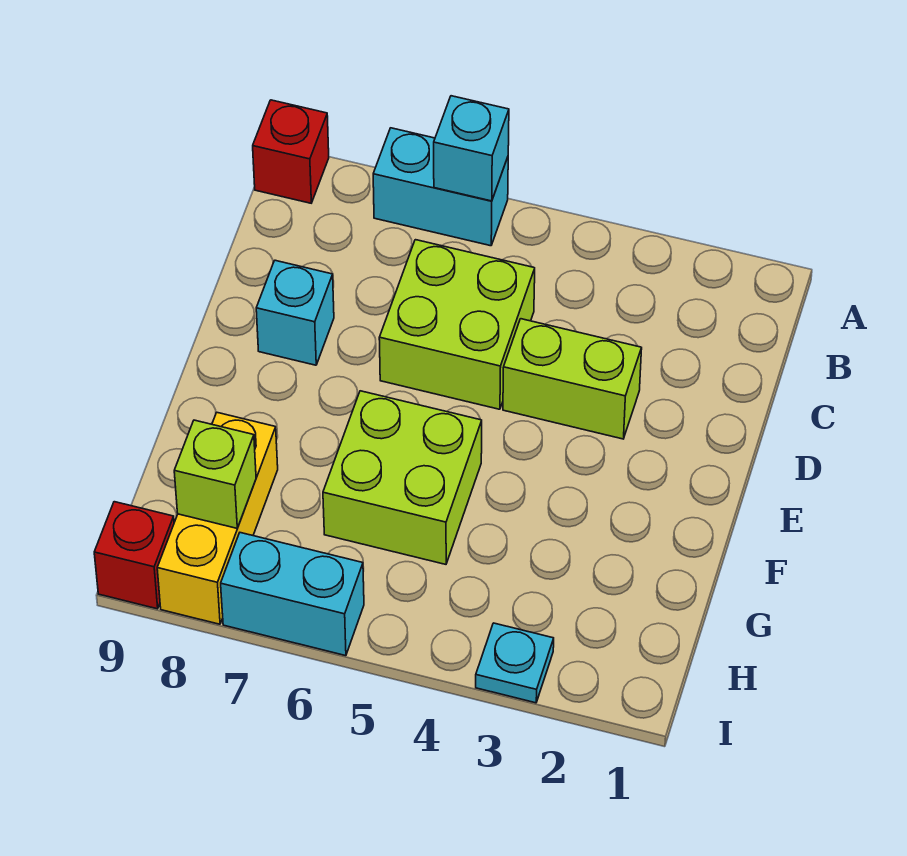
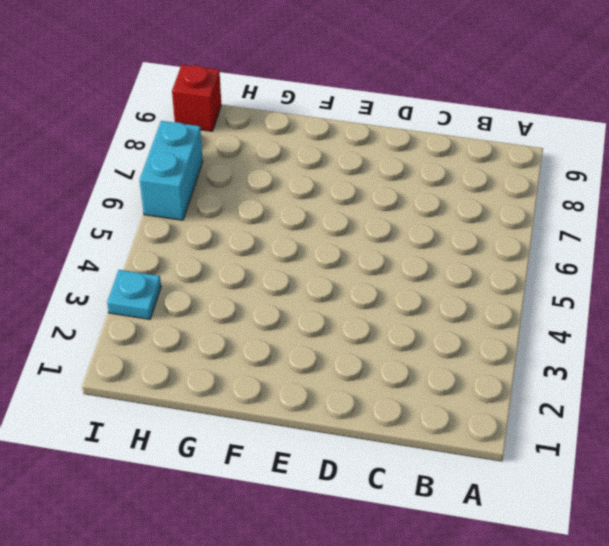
none -> cyan brick A6:A7 level 1
none -> red brick A9 level 1
none -> lime brick C5:D6 level 1

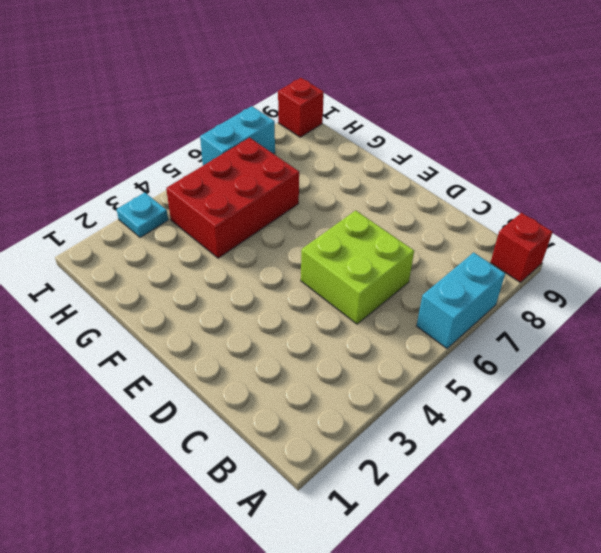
red brick G4:H6 level 1 -> lime brick F5:G6 level 1
none -> lime brick D3:D4 level 1
none -> cyan brick D8 level 1
none -> yellow brick G8:I8 level 1

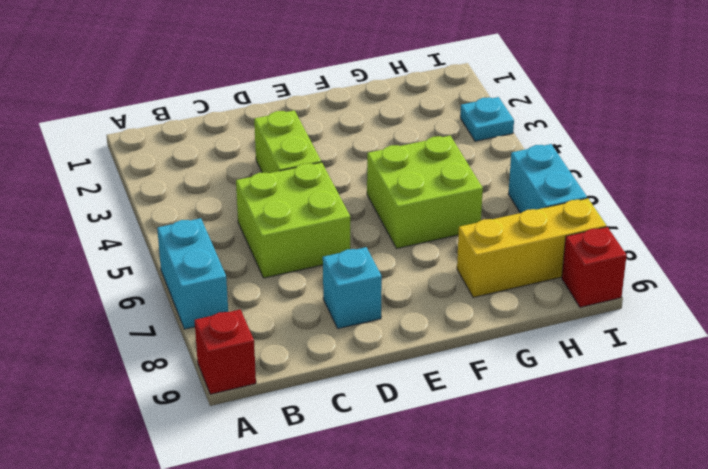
none -> cyan brick A6 level 2
none -> lime brick H8 level 2

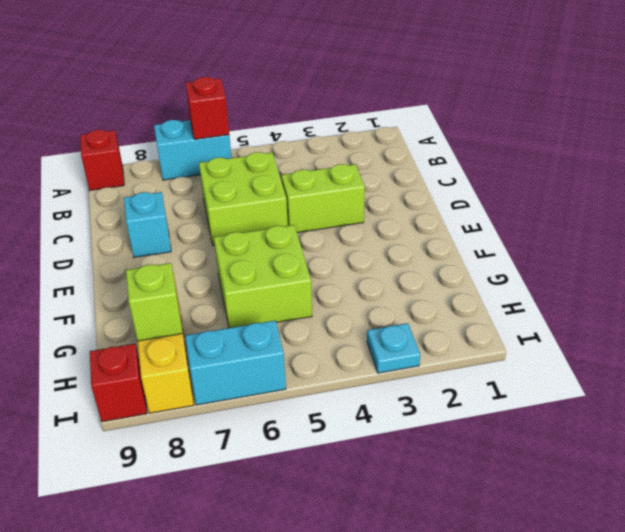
red brick A6 level 2 -> cyan brick A6 level 2

